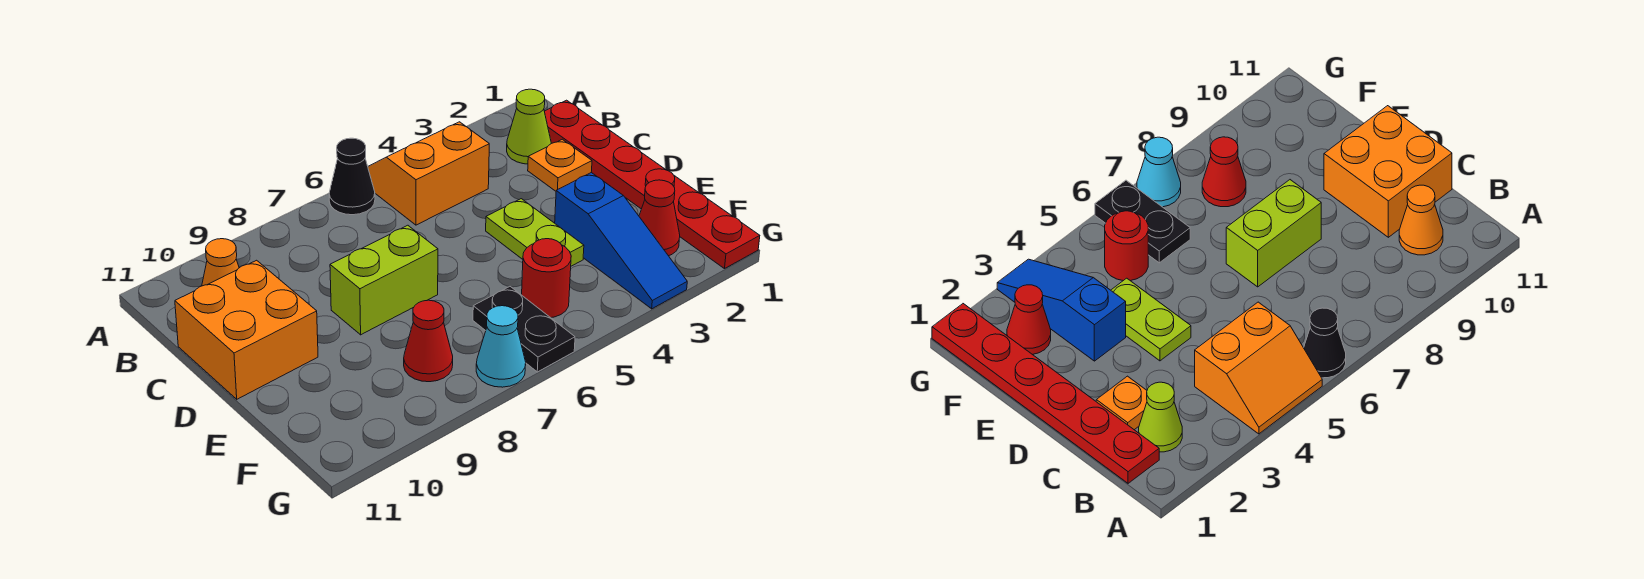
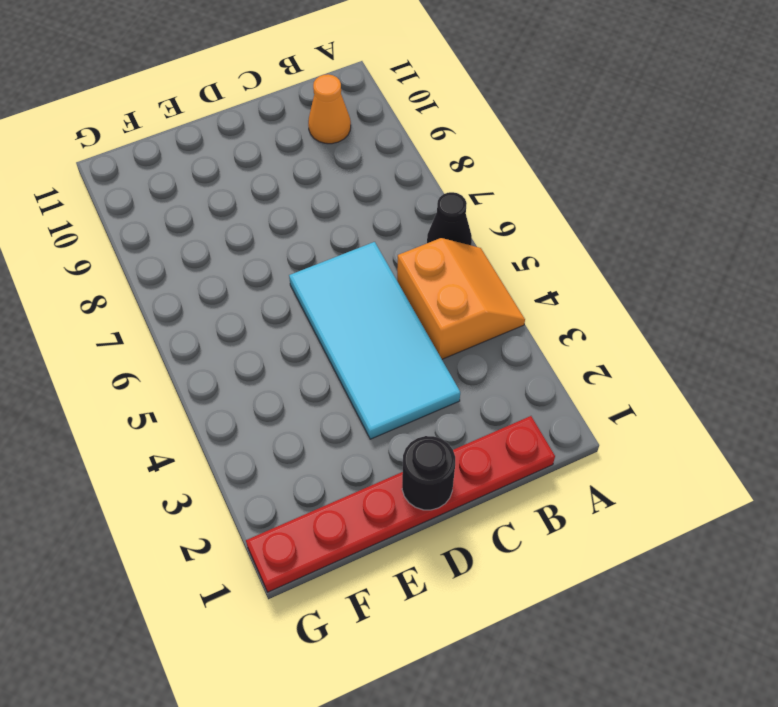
cyan tile C3:D6 level 1 -> lime plate D4:E4 level 1
black round brick D1 level 2 -> none
none -> lime cone B2 level 1
none -> orange plate C2 level 1
none -> orange brick C10:D11 level 1

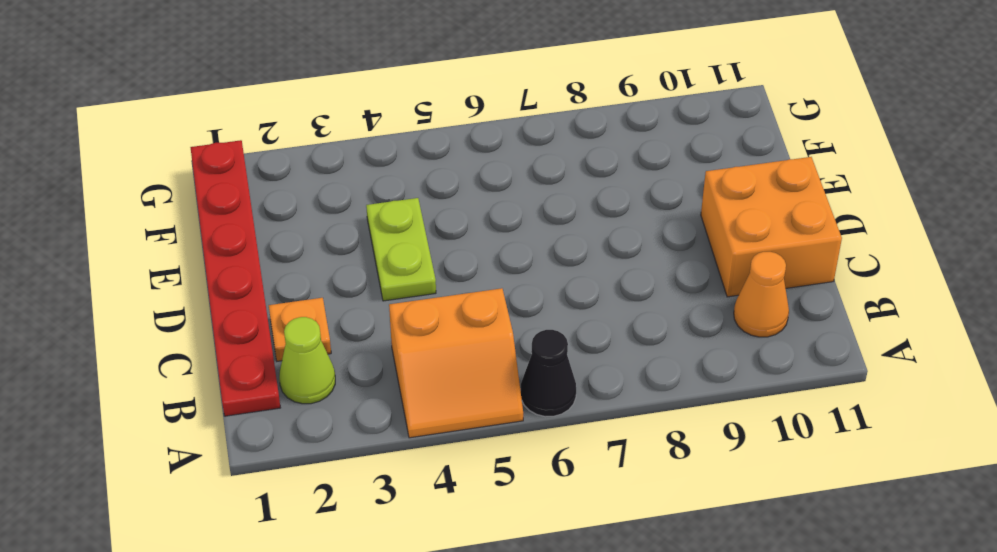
none -> lime brick D7:D8 level 1
none -> blue slope E3:G3 level 1 top E
none -> red cone F2 level 1

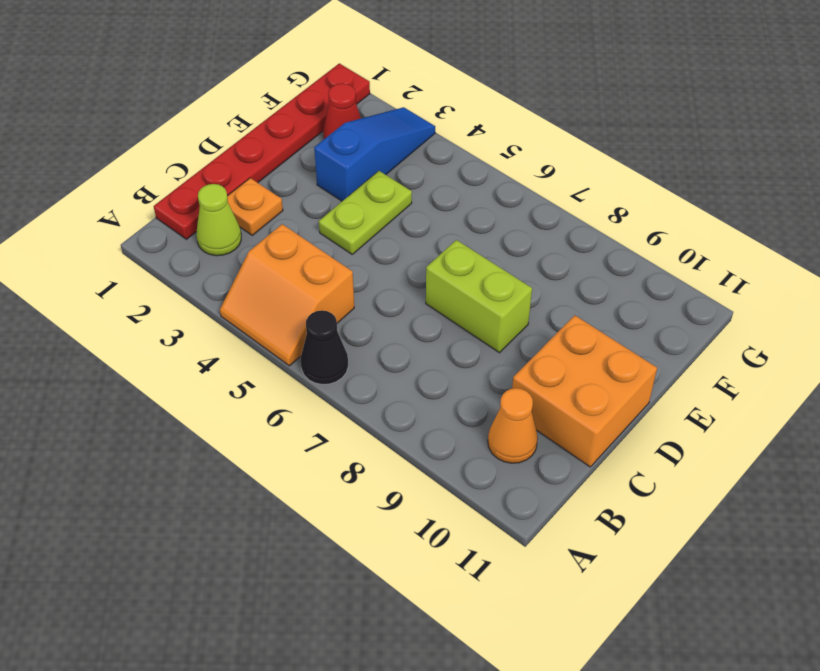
none -> red round brick F5 level 1
none -> black plate F6:G6 level 1
none -> red cone F8 level 1

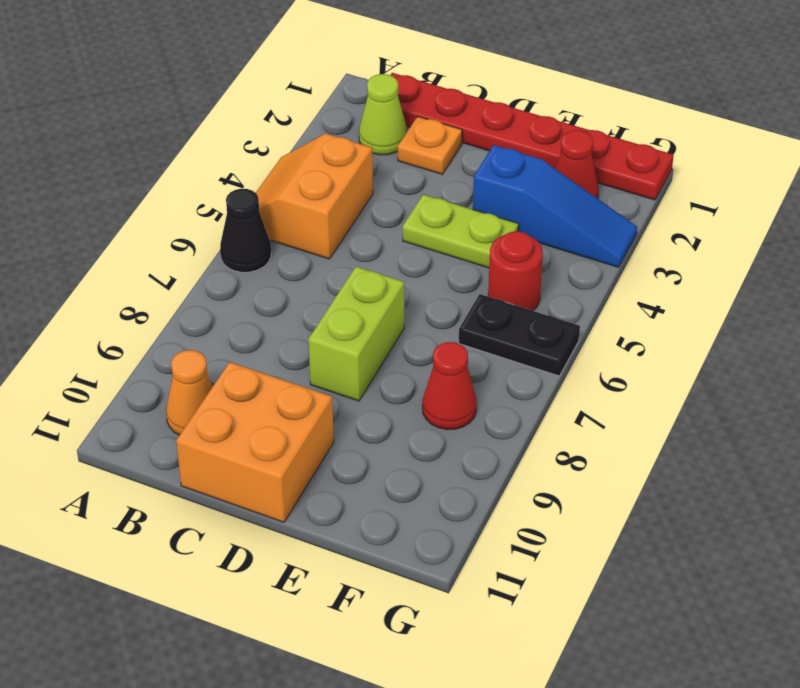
none -> cyan cone G7 level 1

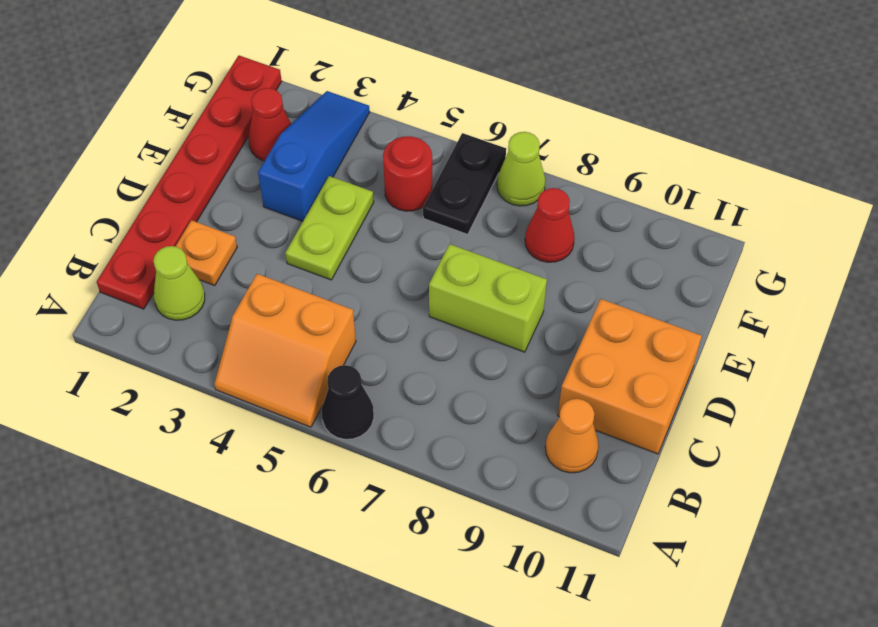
lime cone G7 level 1 -> cyan cone G7 level 1

